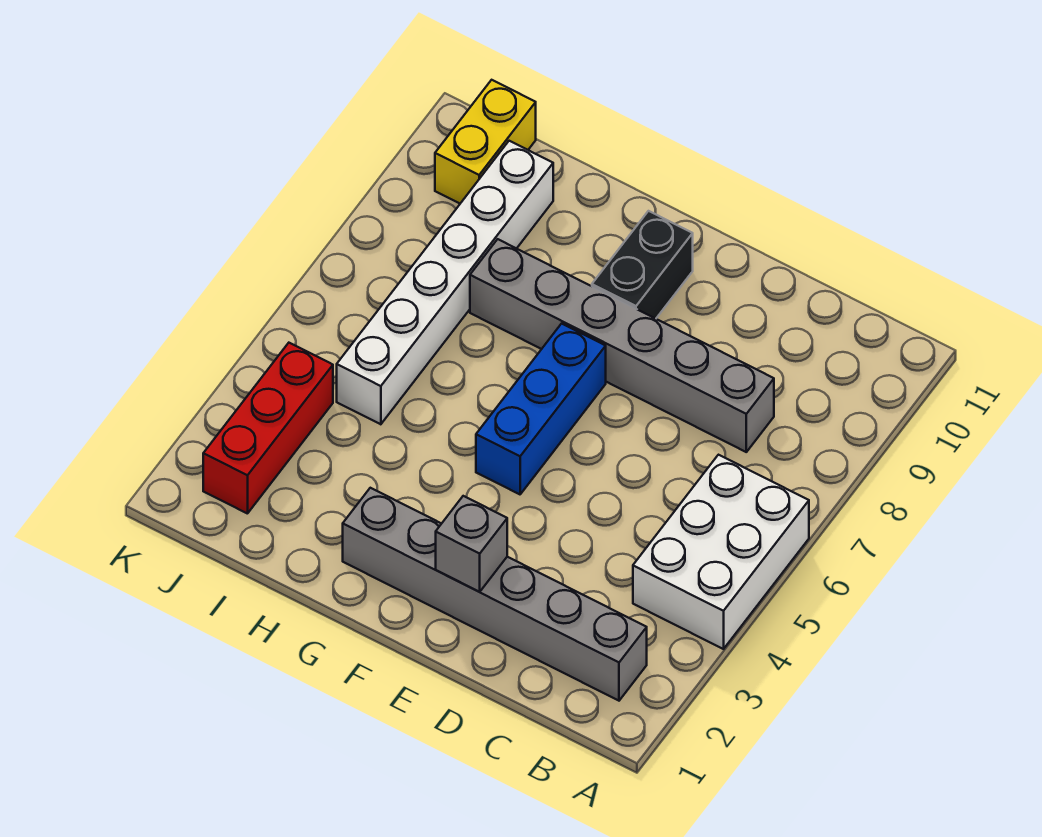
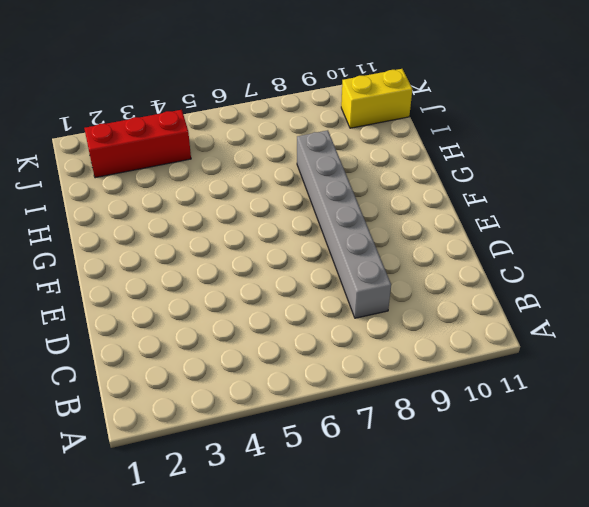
none -> white brick A4:B6 level 1
none -> grey brick B2:G2 level 1

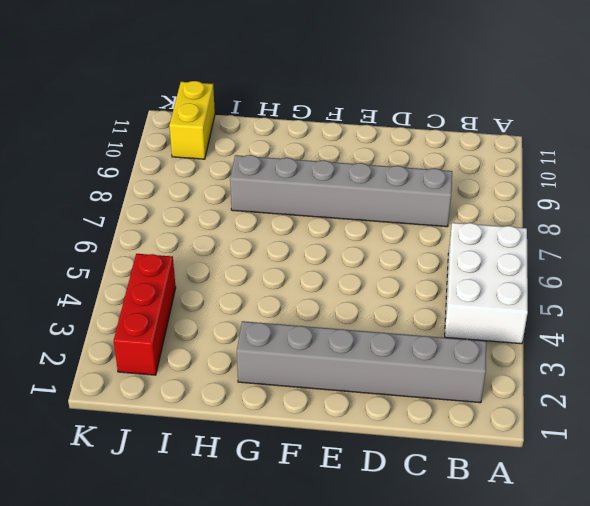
none -> blue brick F5:F7 level 1
none -> black brick F9:F10 level 1

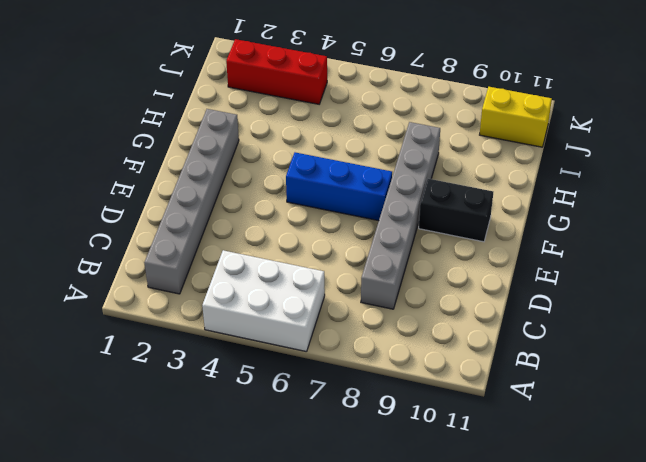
none -> white brick I5:I10 level 1
none -> grey brick E2 level 2

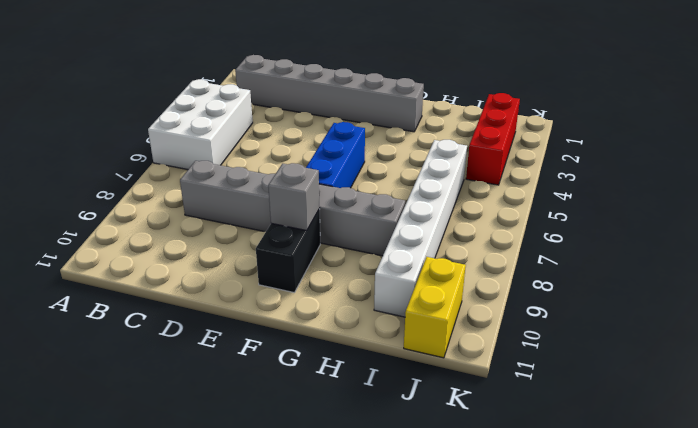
grey brick F9 level 2 -> grey brick E2 level 2

